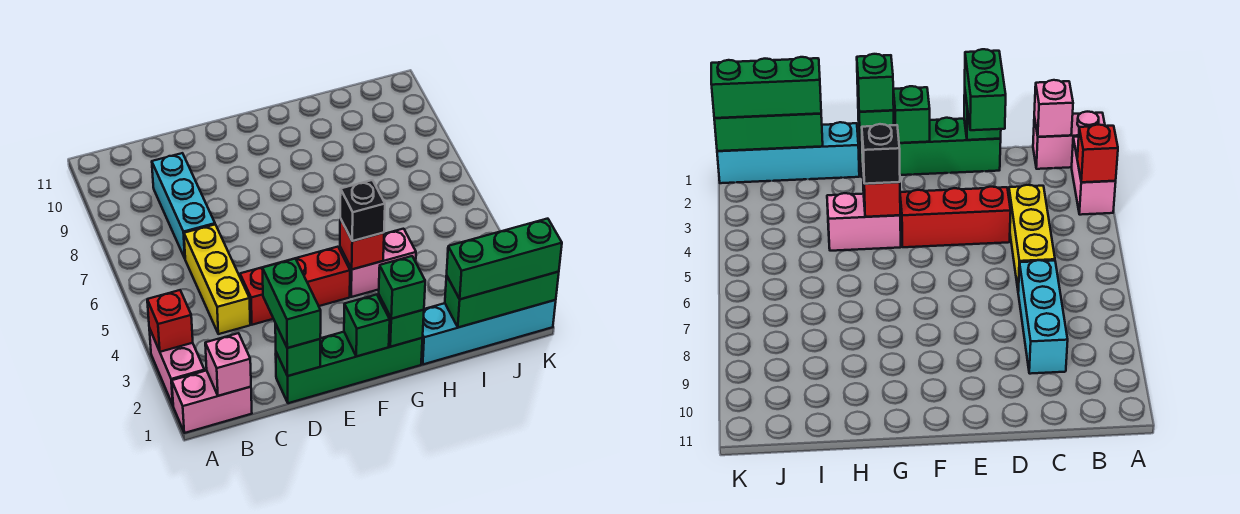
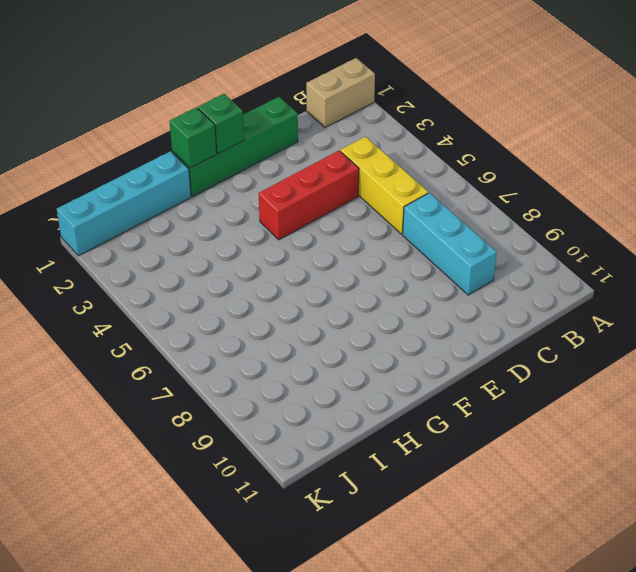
tan brick A1:B1 level 1 -> pink brick A1:B1 level 1
none -> pink brick A2:A3 level 1
none -> pink brick G4:H4 level 1
none -> red brick A3 level 2

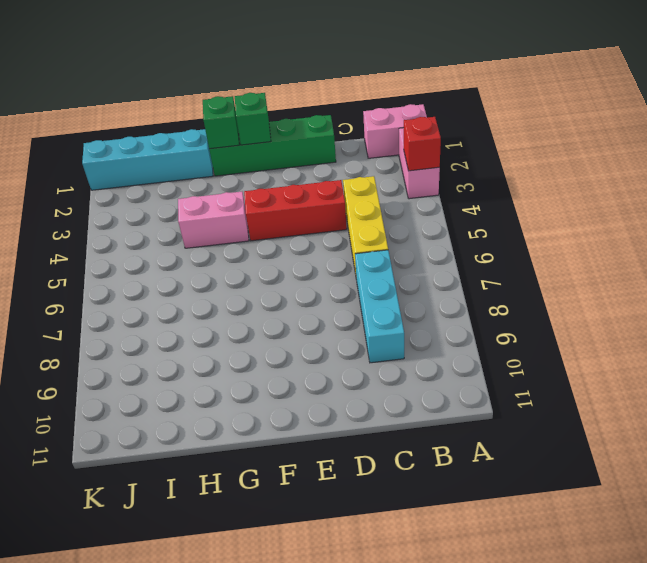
none -> pink brick B1 level 2
none -> green brick D1 level 2
none -> red brick G4 level 2

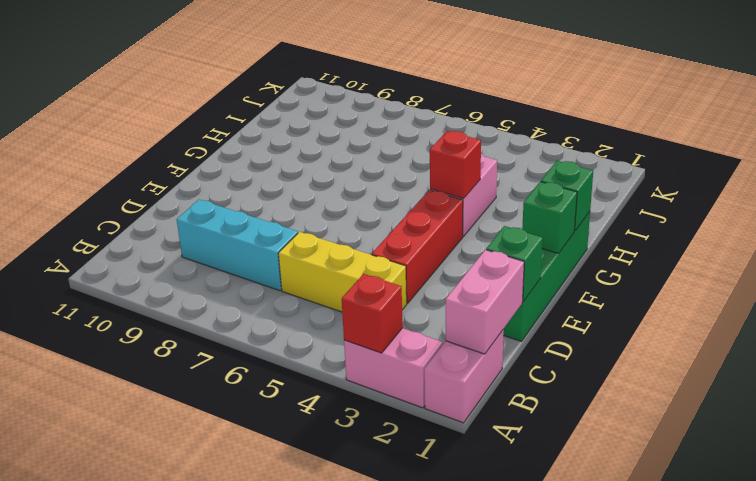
pink brick B1:C1 level 2 -> pink brick B1 level 2
none -> cyan brick H1:K1 level 1
none -> green brick I1:K1 level 2
none -> green brick D1:D2 level 3

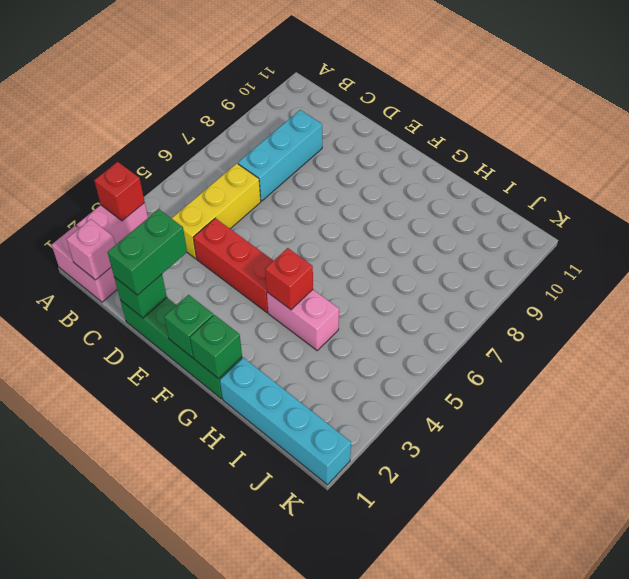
none -> green brick I1:K1 level 2
none -> green brick G1 level 3
none -> black brick G4 level 3

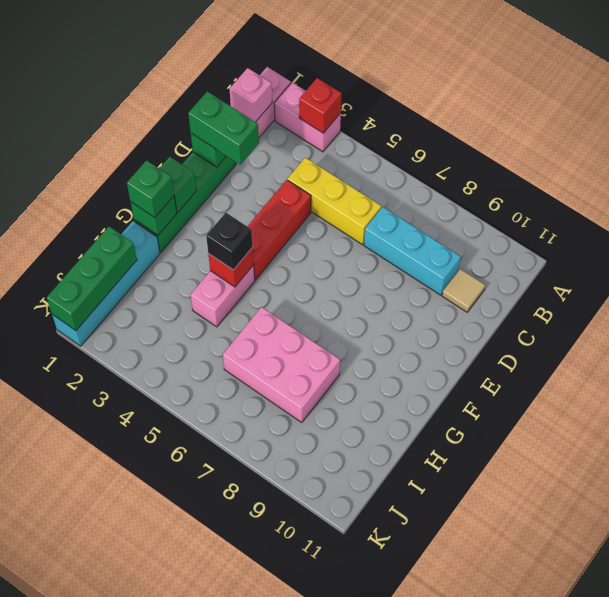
tan tile C10 level 1 -> none
pink brick H6:I8 level 1 -> none
none -> green brick I1:K1 level 3

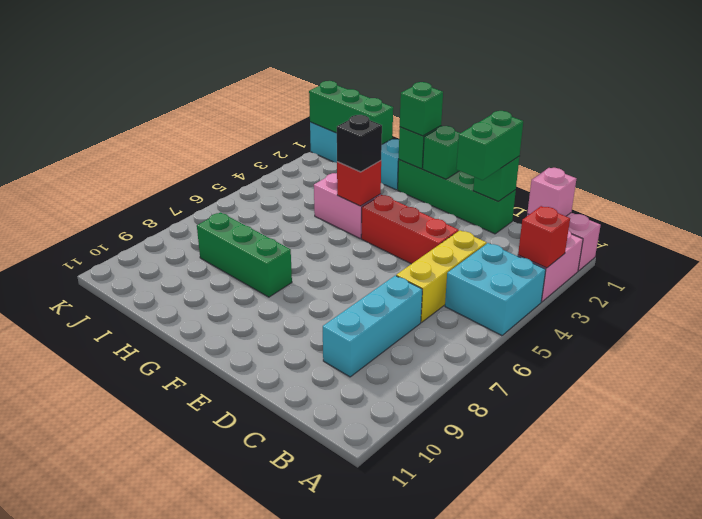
cyan brick A4:B5 level 1 -> none
green brick G8:I8 level 1 -> green brick I1:K1 level 3

